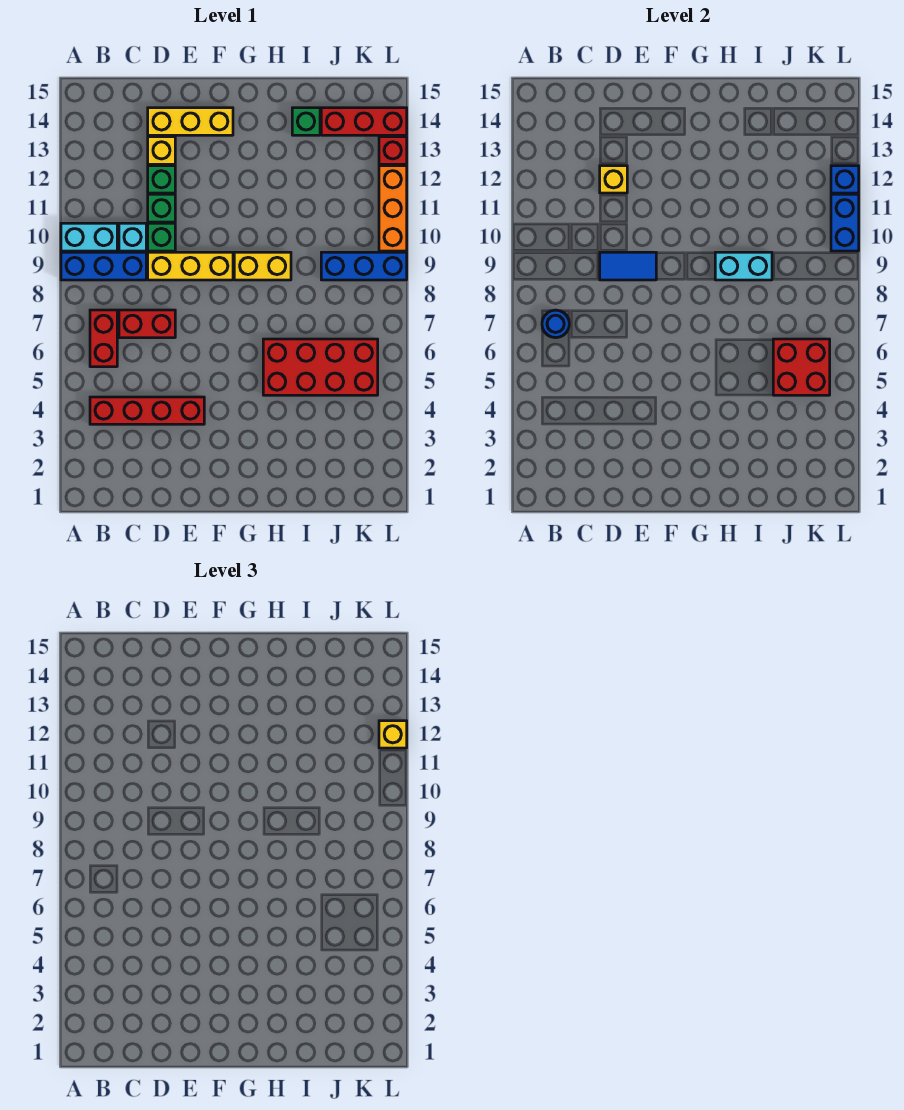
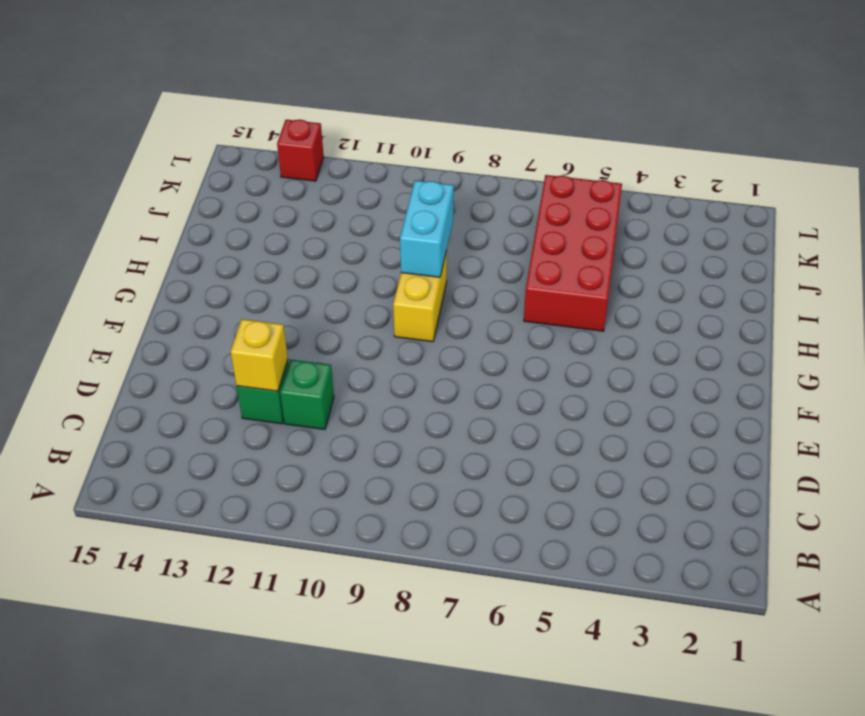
none -> blue brick A9:C9 level 1
none -> cyan brick A10:B10 level 1
none -> red brick B4:E4 level 1

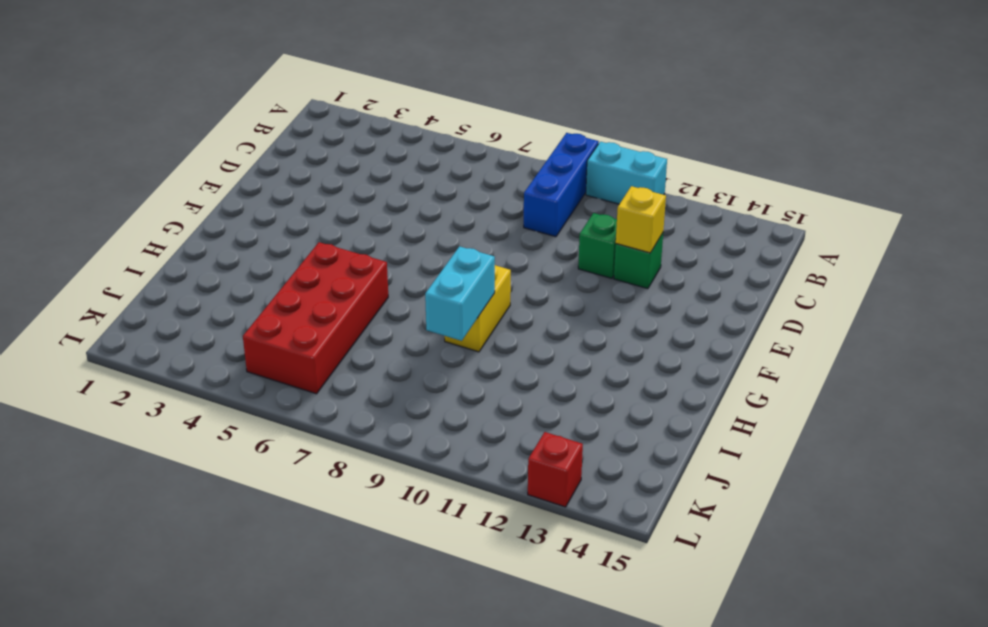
cyan brick A10:A11 level 1 -> cyan brick A10:B10 level 1
none -> red brick B4:E4 level 1
none -> red brick B6:B7 level 1
none -> red brick C7:D7 level 1

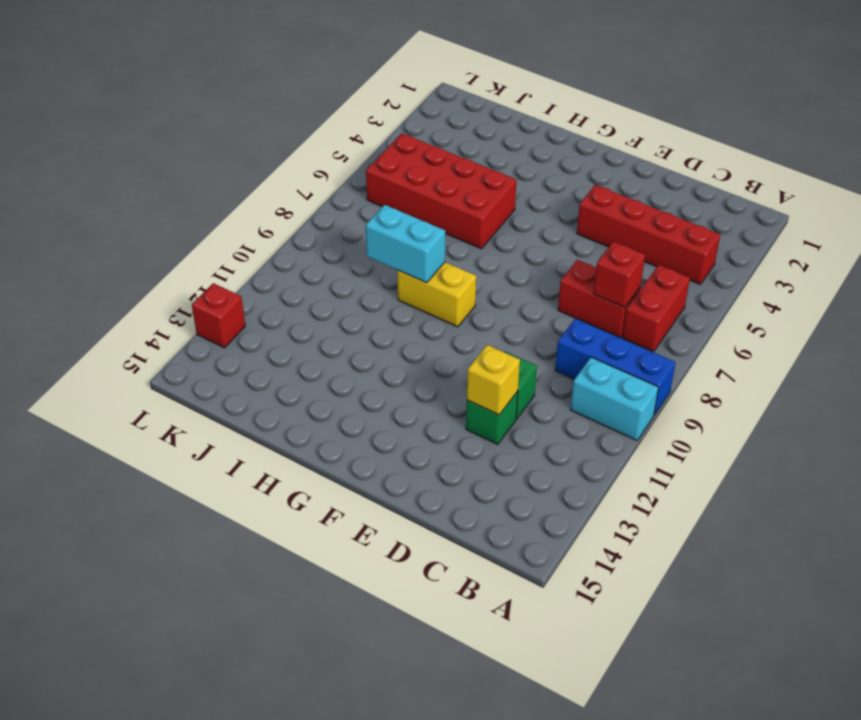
red brick C7 level 2 -> none
none -> cyan brick C10 level 1
none -> yellow brick D9:F9 level 1
none -> green brick D10 level 1

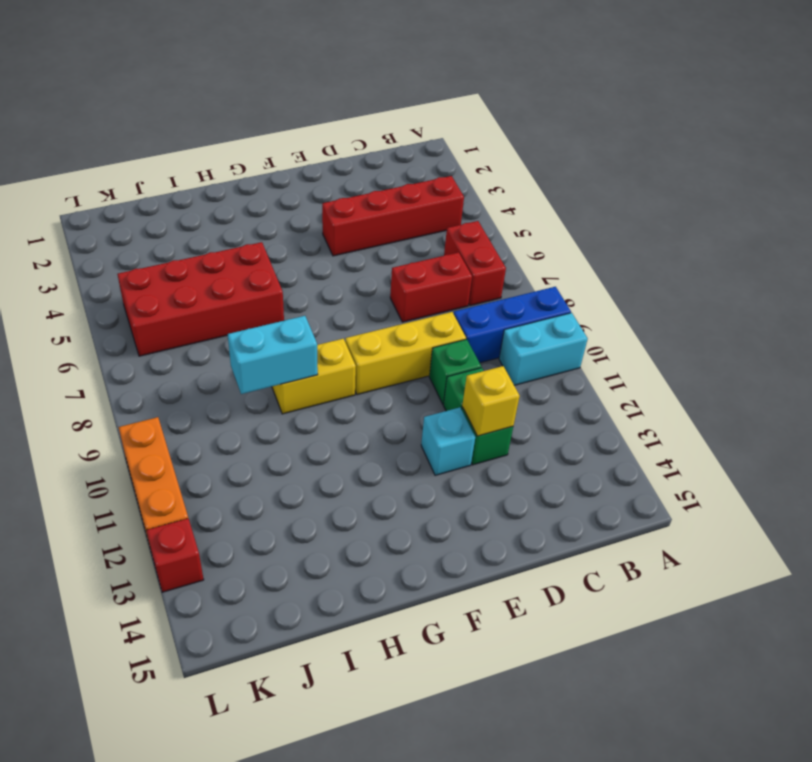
cyan brick E12 level 1 -> cyan brick C10 level 1
none -> yellow brick D13 level 1
none -> yellow brick D14:F14 level 1
none -> green brick I14 level 1

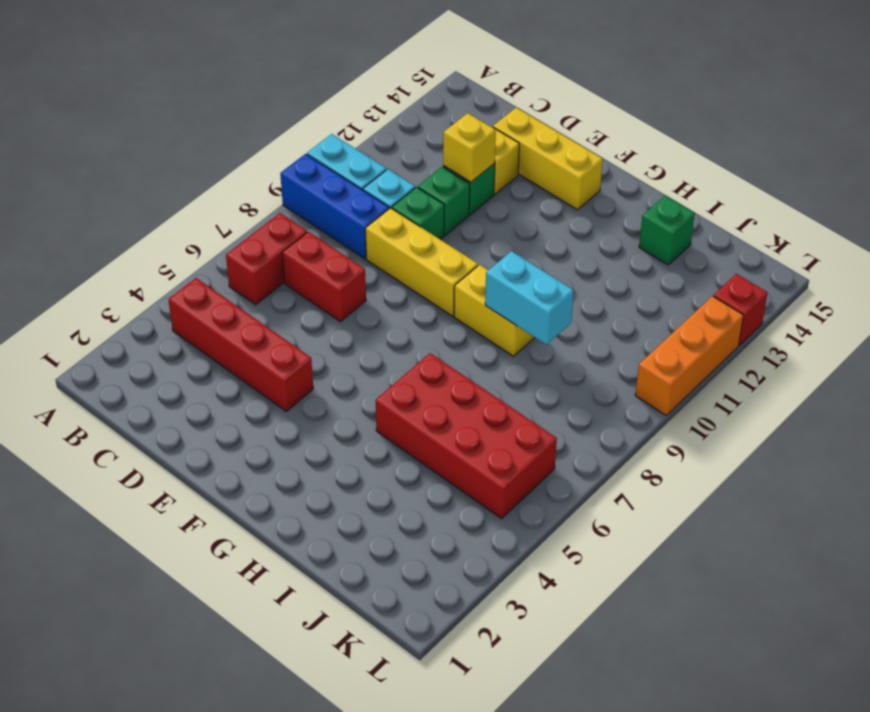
none -> blue brick J9:L9 level 1
none -> red brick J14:L14 level 1
none -> blue round brick B7 level 2

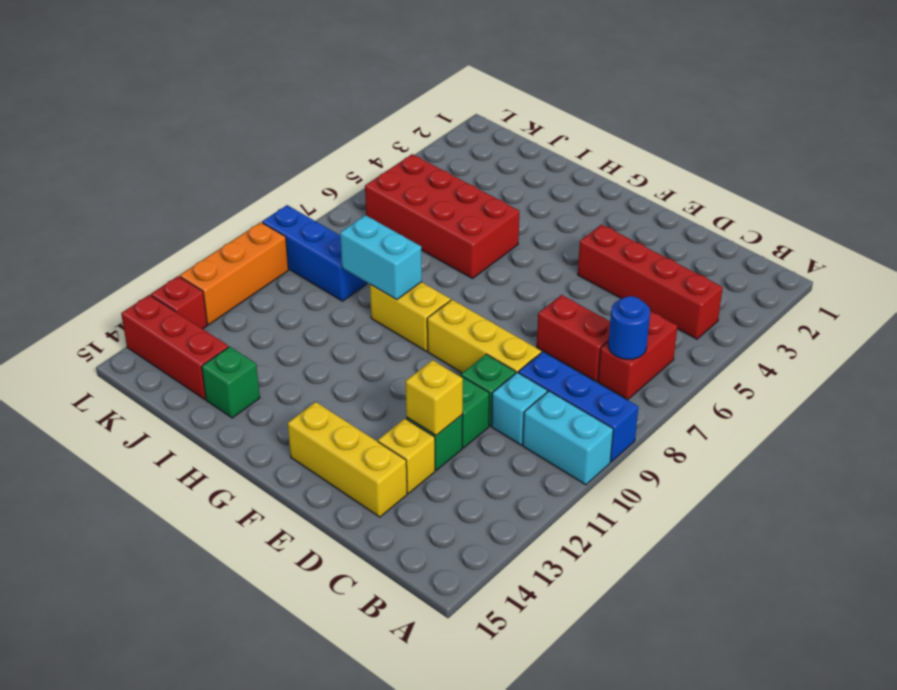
none -> blue tile D9:E9 level 2
none -> red brick J5:K6 level 2
none -> blue brick L10:L11 level 2

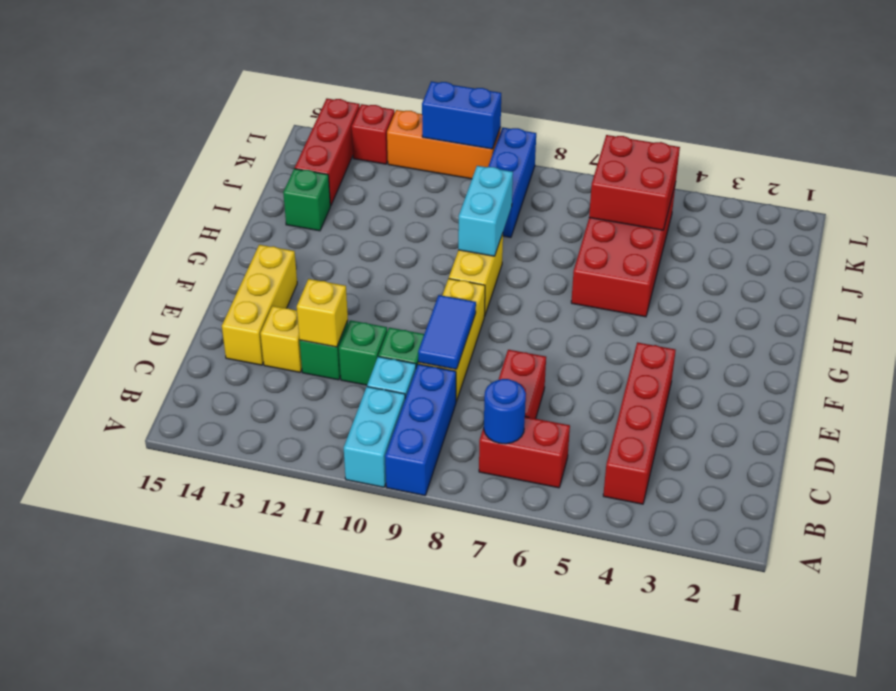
none -> blue brick L12 level 2
none -> yellow brick L12 level 3

